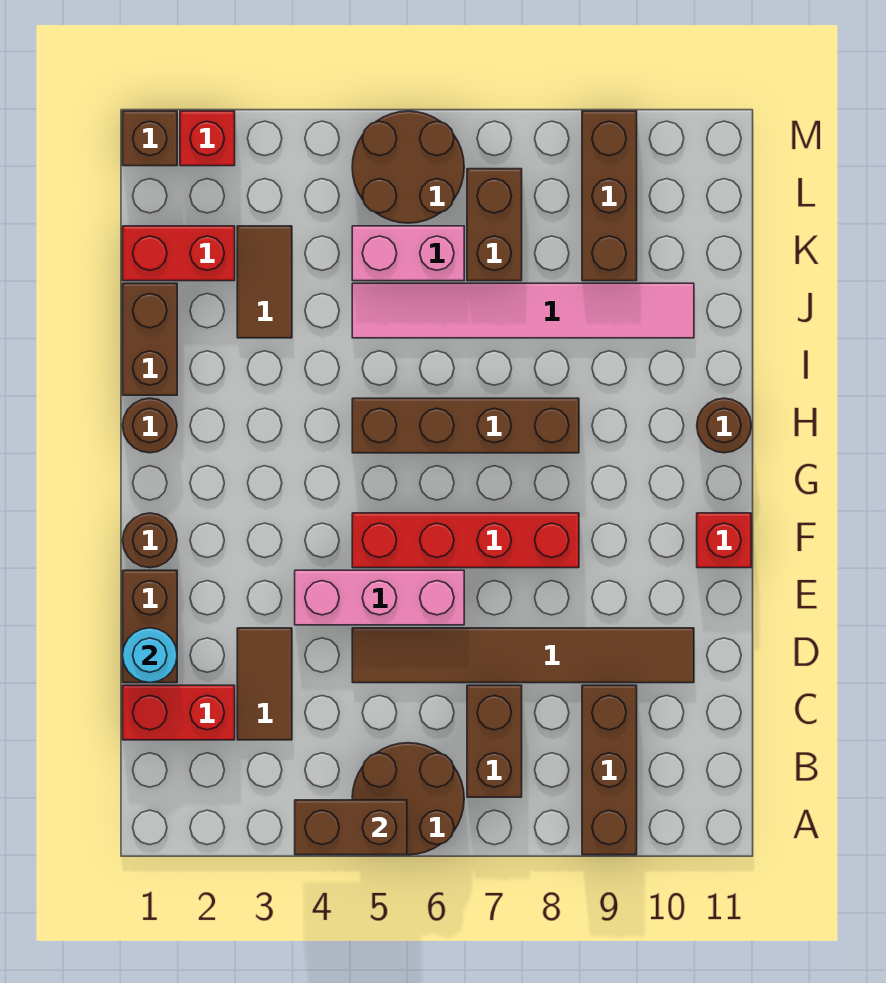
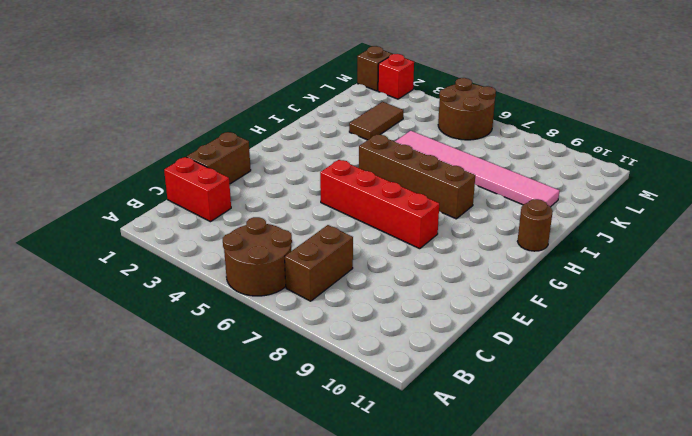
none -> brown brick A9:C9 level 1
none -> brown tile C3:D3 level 1
none -> brown tile D5:D10 level 1

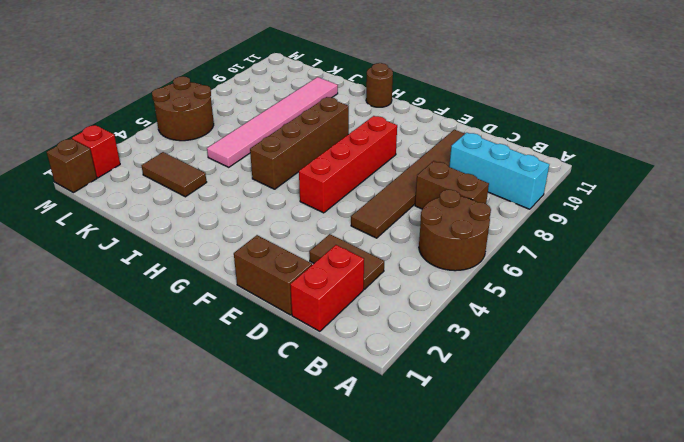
cyan brick A9:C9 level 1 -> brown brick A9:C9 level 1
none -> pink brick E4:E6 level 1
none -> brown round brick F1 level 1
none -> red brick F11 level 1

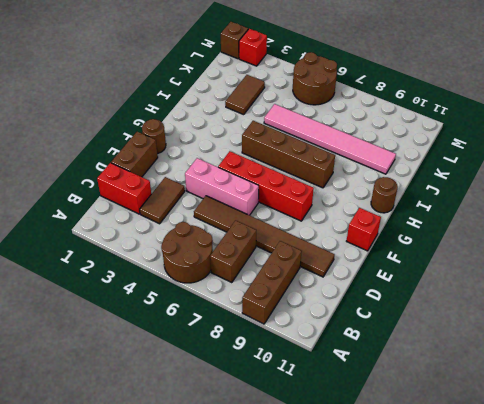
none -> brown round brick H1 level 1
none -> brown brick I1:J1 level 1
none -> red brick K1:K2 level 1

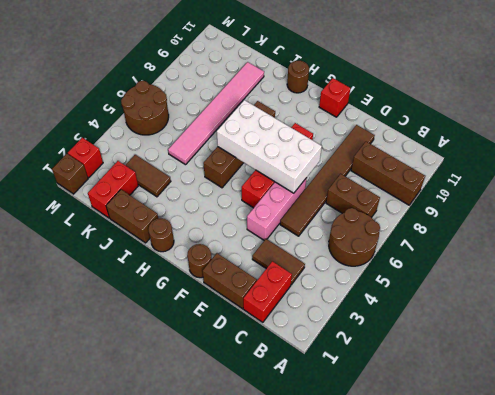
white brick E6:H7 level 2 -> none
none -> pink brick K5:K6 level 1
none -> brown brick K7:L7 level 1
none -> brown brick K9:M9 level 1

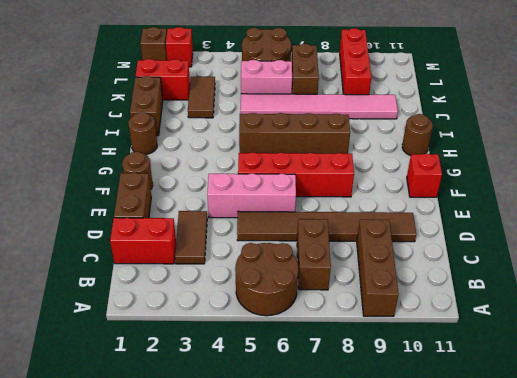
red brick K9:M9 level 1 -> brown brick K9:M9 level 1
none -> brown brick A4:A5 level 2
none -> cyan round brick D1 level 2

